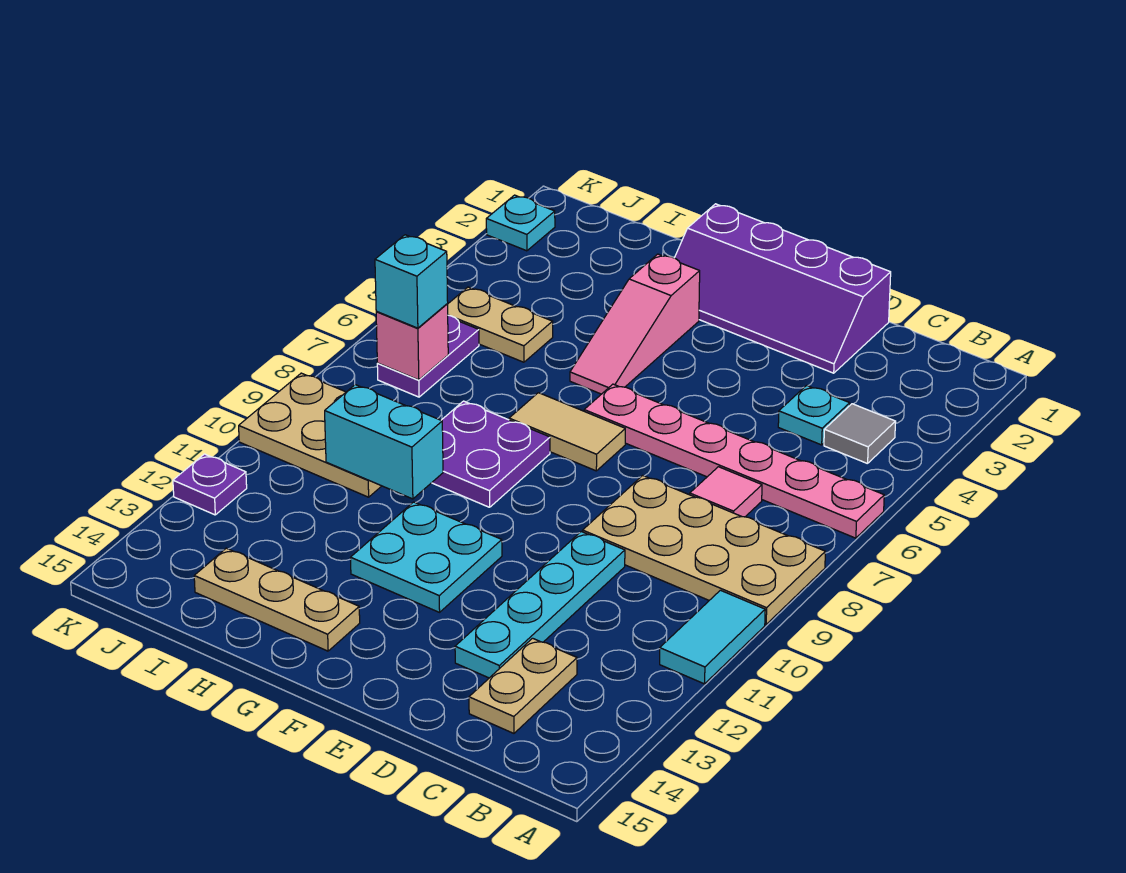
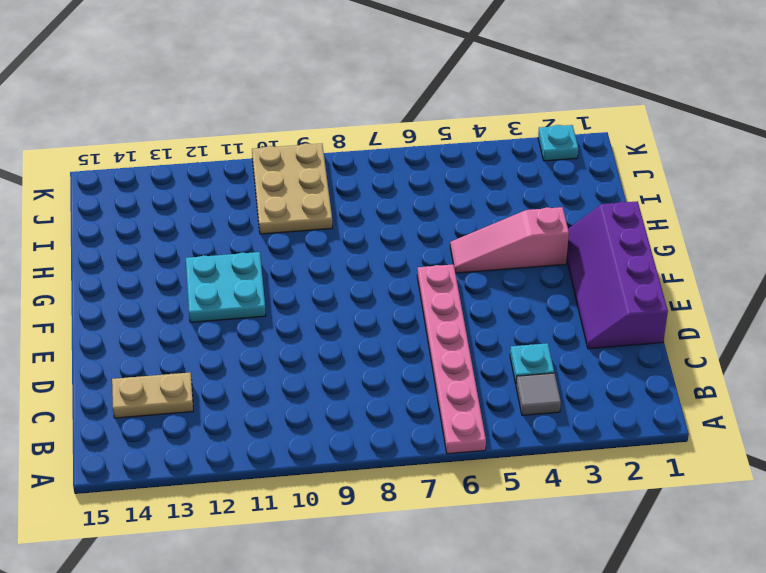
none -> tan plate A8:D9 level 1
none -> cyan tile A10:A11 level 1
none -> pink tile C7 level 1

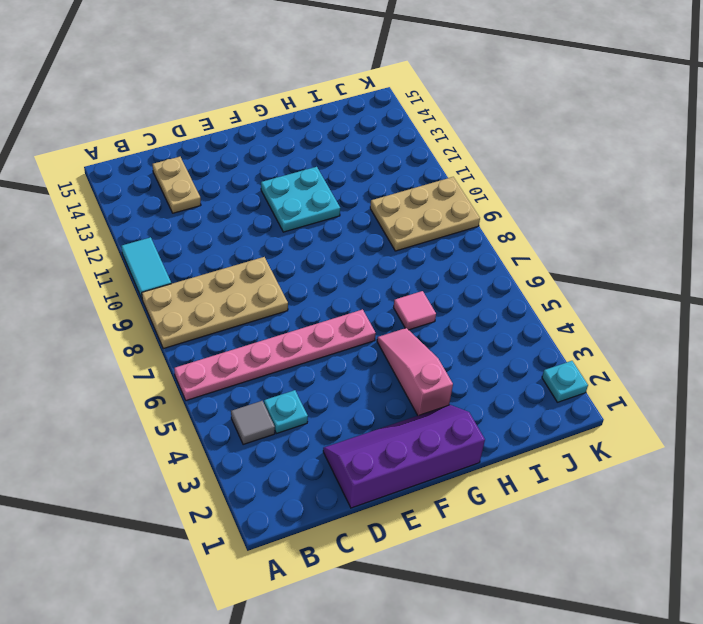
pink tile H6 level 1 -> pink tile C7 level 1
none -> cyan plate D10:D13 level 1
none -> tan tile F7:G7 level 1
none -> purple plate G8:H9 level 1

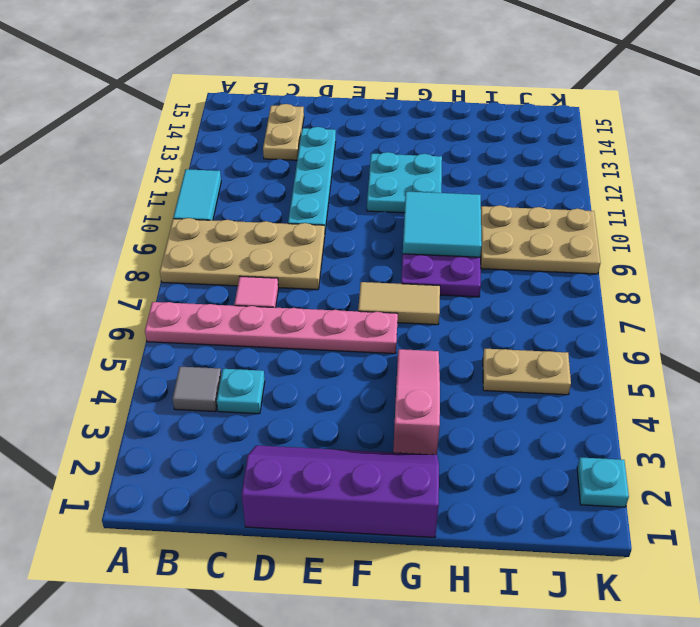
cyan tile G9:H10 level 2 -> cyan brick H10:I10 level 2
none -> tan plate G14:I14 level 1
none -> purple plate J6:J7 level 1
none -> purple plate K12 level 1

